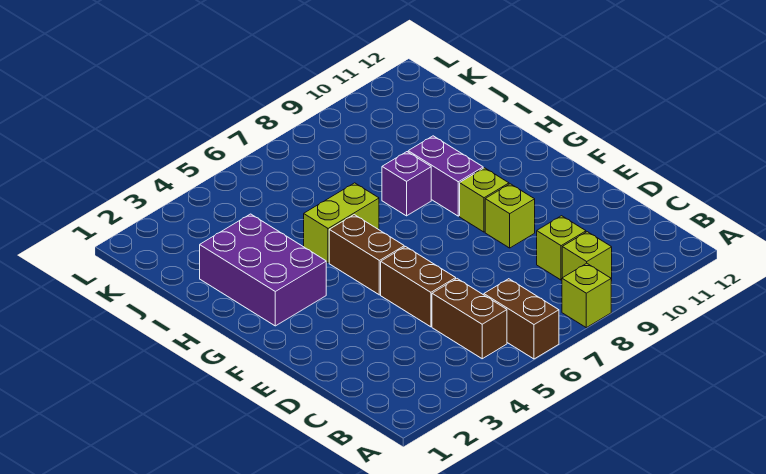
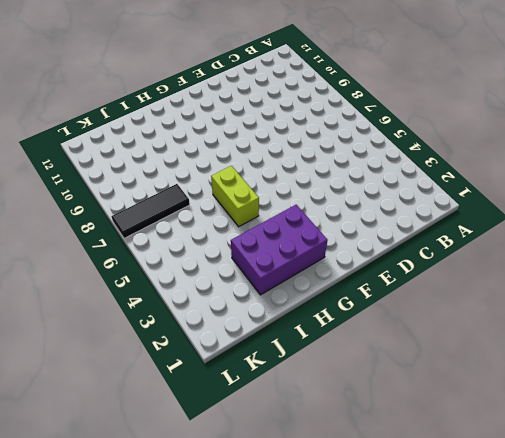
black tile J7:L7 level 1 -> none
none -> brown brick A6:B6 level 1
none -> lime brick A8 level 1
none -> brown brick B5:C5 level 1

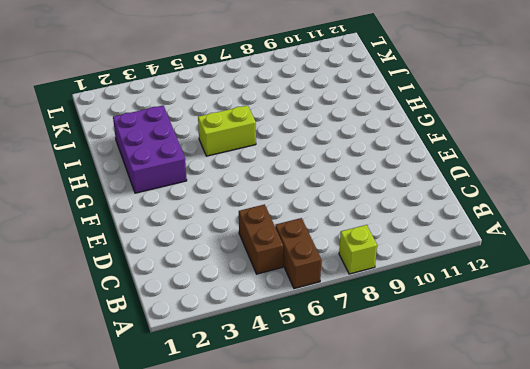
none -> lime brick B9 level 1
none -> lime brick C9 level 1
none -> brown brick D5:E5 level 1

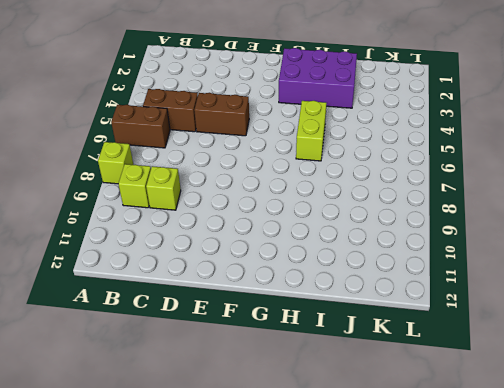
none -> lime brick E9 level 1
none -> brown brick F5:G5 level 1
none -> lime brick F9 level 1

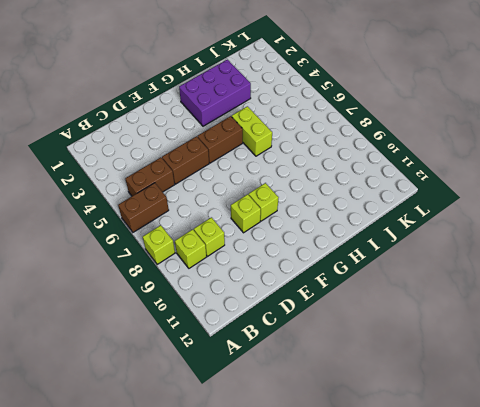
none -> purple brick G9:H9 level 1
none -> purple brick H8 level 1

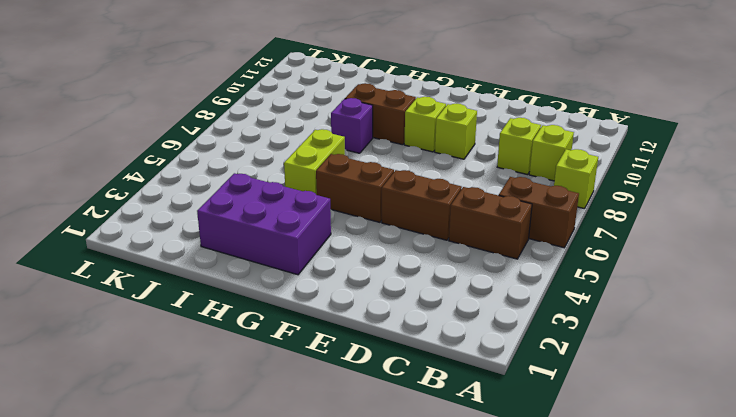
brown brick G9:H9 level 1 -> purple brick G9:H9 level 1

